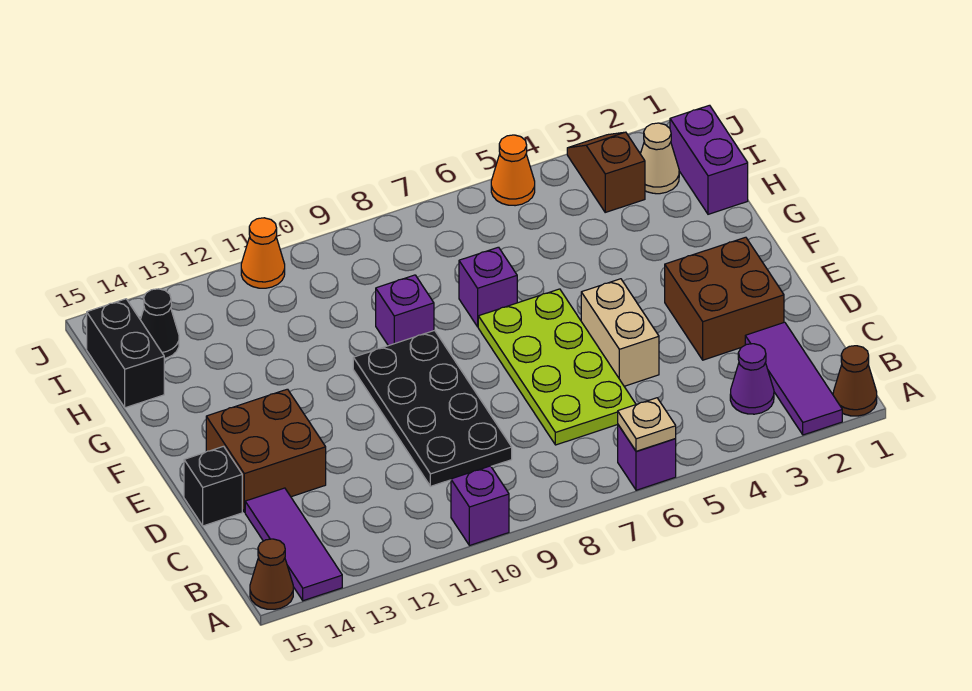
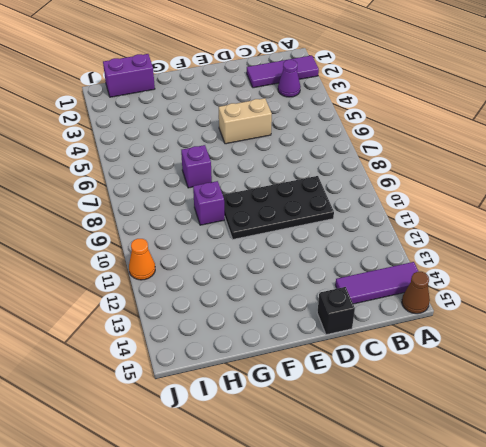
none -> brown cone A1 level 1
none -> purple brick A6 level 1
none -> purple brick A10 level 1

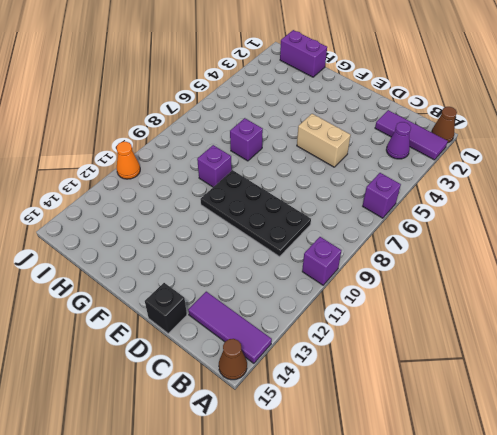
none -> lime plate C6:F7 level 1
none -> brown brick D2:E3 level 1
none -> brown brick D13:E14 level 1

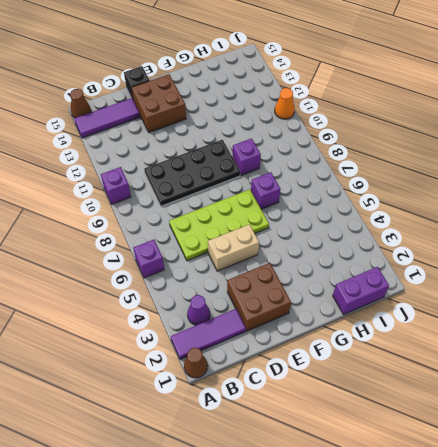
none -> black brick H15:I15 level 1
none -> tan cone I2 level 1
none -> brown slope I3:J3 level 1 top I

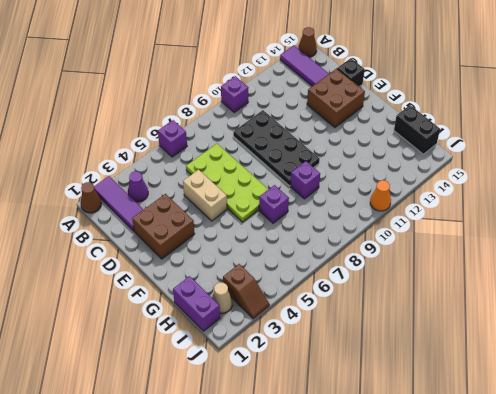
none -> black cone I14 level 1
none -> orange cone J5 level 1
none -> tan plate A6 level 2

